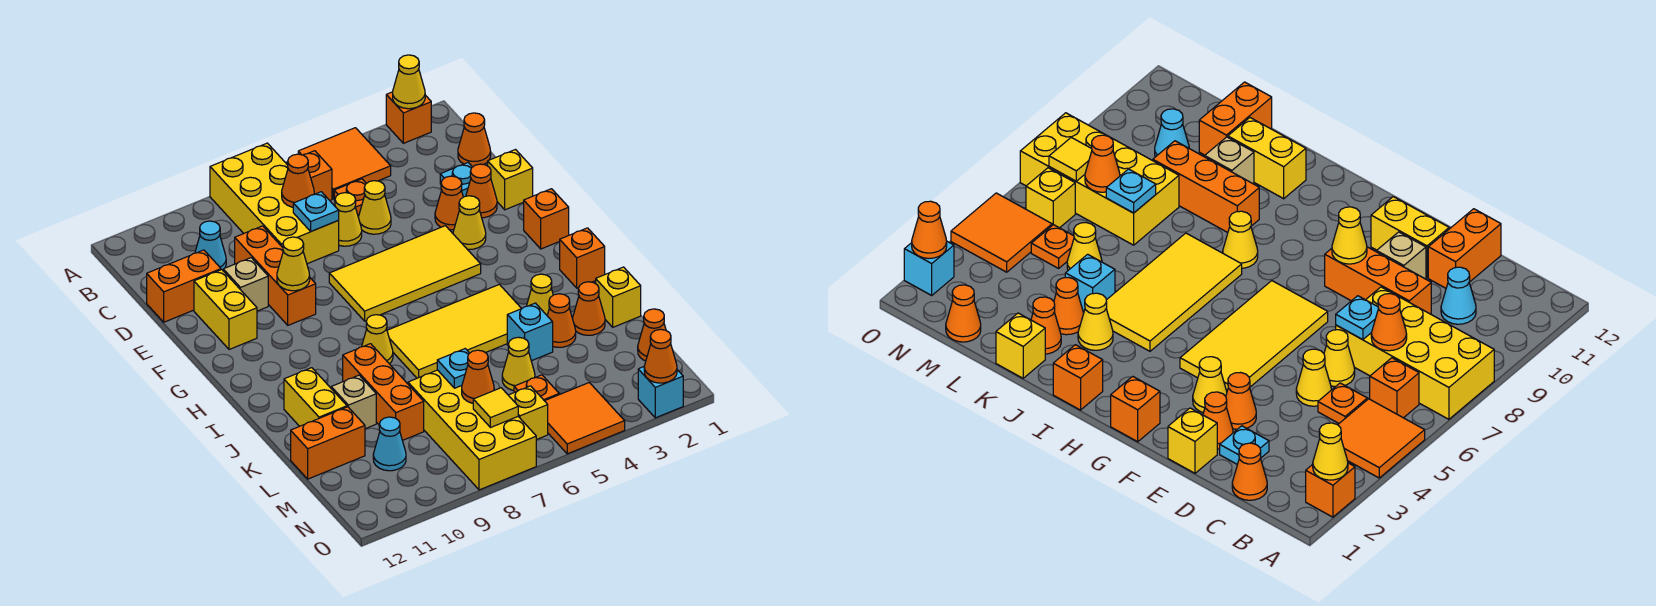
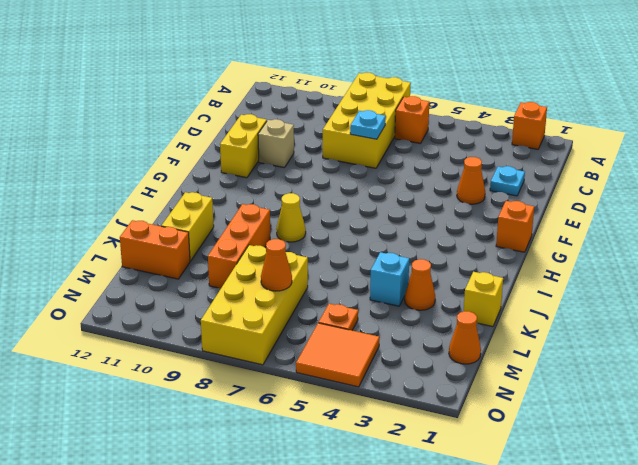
none -> orange tile A4:B5 level 1
none -> orange cone C1 level 1
none -> orange plate C5 level 1
none -> cyan cone C10 level 1

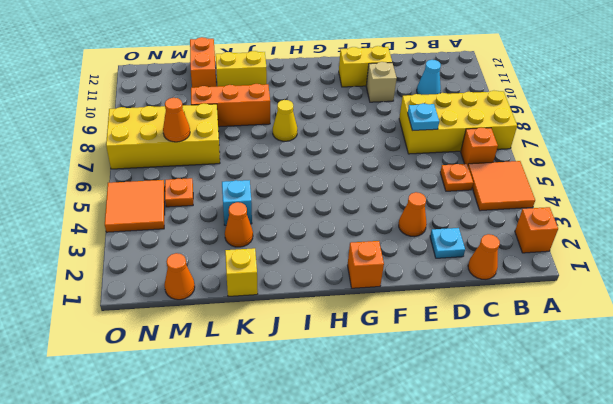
none -> yellow cone D5 level 1
none -> yellow cone D6 level 1
none -> orange brick D9:F9 level 1
none -> orange brick D11:D12 level 1

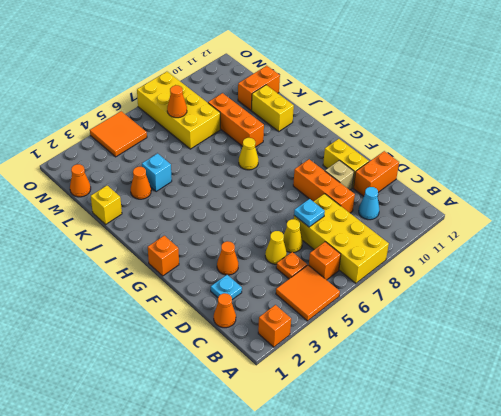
none -> yellow brick E1 level 1
none -> orange cone E2 level 1
none -> yellow cone F3 level 1
none -> yellow tile F4:G7 level 1

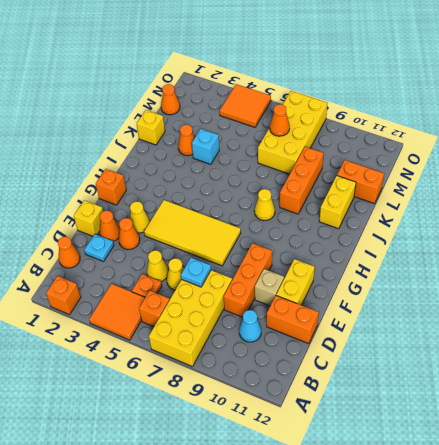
none -> orange brick I1 level 1
none -> yellow tile I4:J7 level 1
none -> yellow cone J3 level 1
none -> orange cone K2 level 1

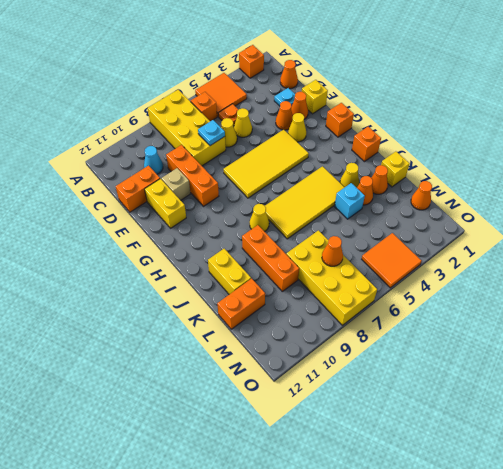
none -> tan brick K10 level 1
none -> yellow cone L5 level 1
none -> orange plate M5 level 1
none -> cyan cone M10 level 1

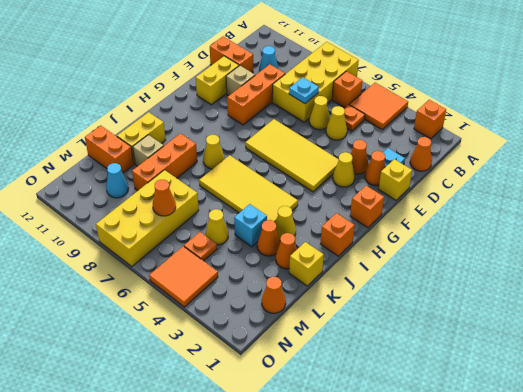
none -> yellow brick N6 level 1
none -> cyan brick O2 level 1
none -> yellow cone A2 level 2
none -> orange cone C7 level 2

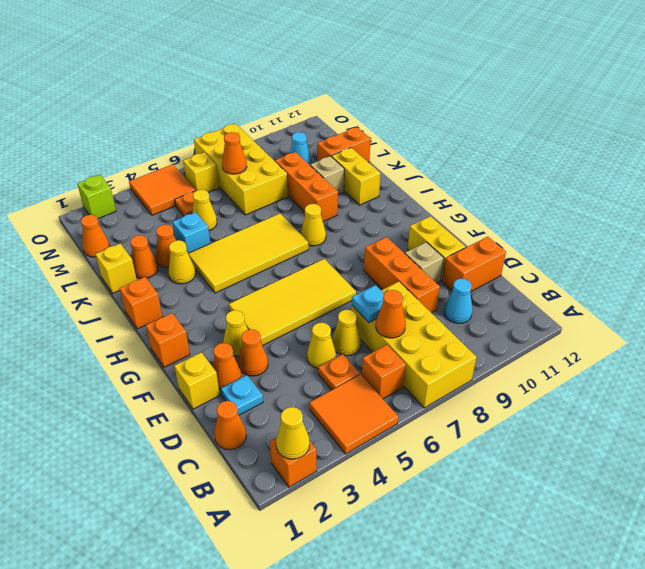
lime brick O2 level 1 -> cyan brick O2 level 1
none -> yellow cone F9 level 2
none -> cyan plate L7 level 2
none -> yellow tile N7 level 2
none -> orange cone O2 level 2

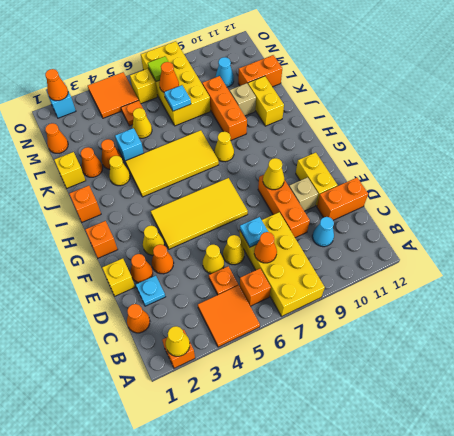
lime tile N7 level 2 -> yellow tile N7 level 2

